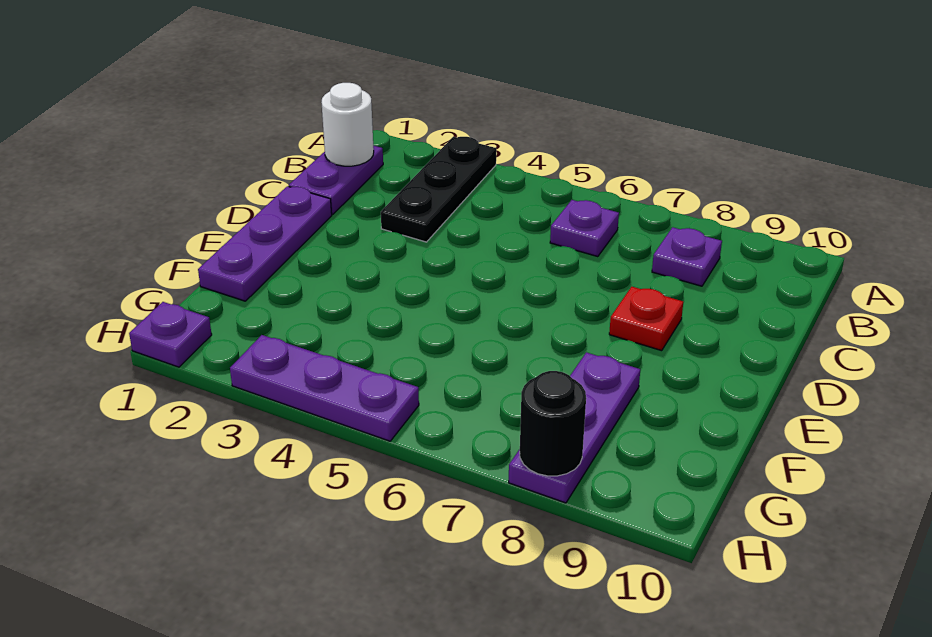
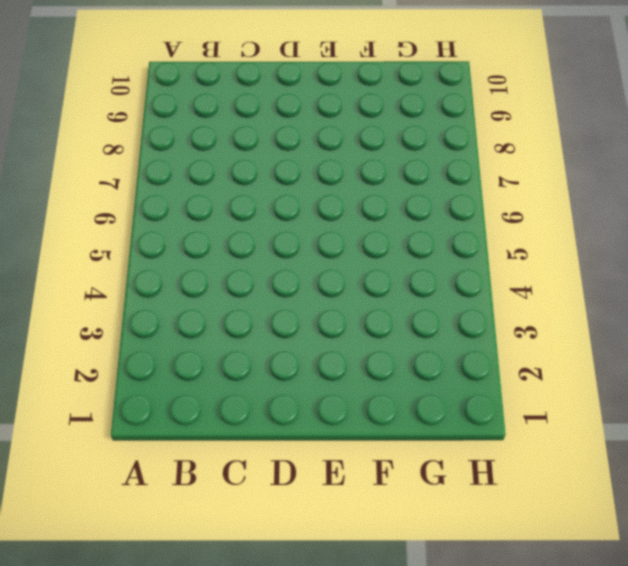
none -> black plate A3:C3 level 1
none -> purple plate B1:C1 level 1

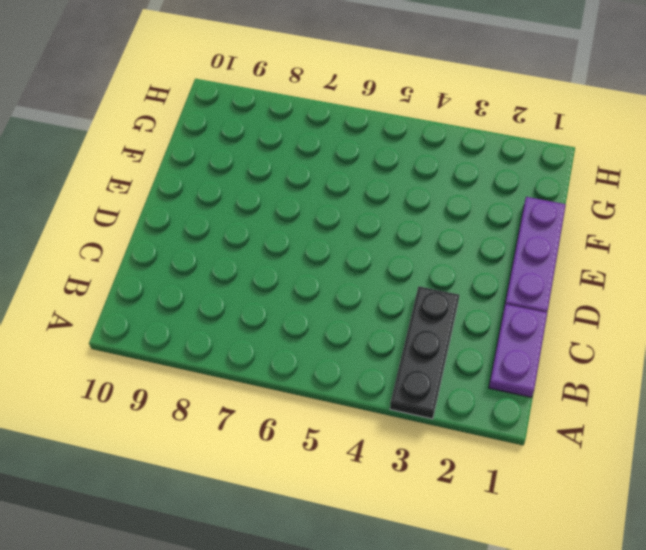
none -> purple plate B6 level 1
none -> purple plate B8 level 1

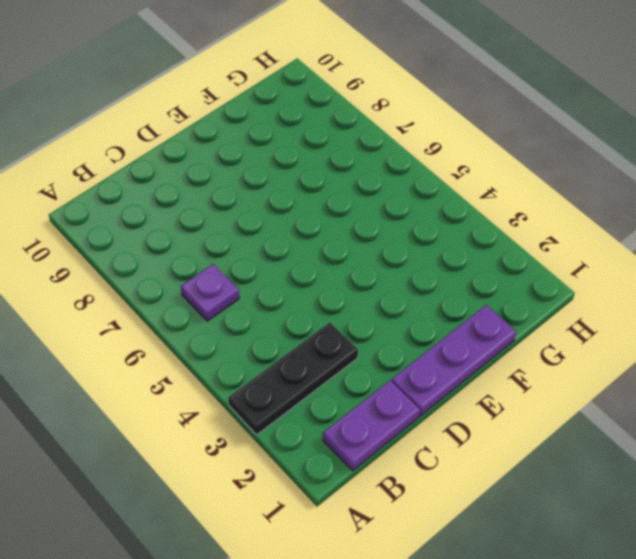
none -> purple plate B8 level 1
none -> red plate D8 level 1

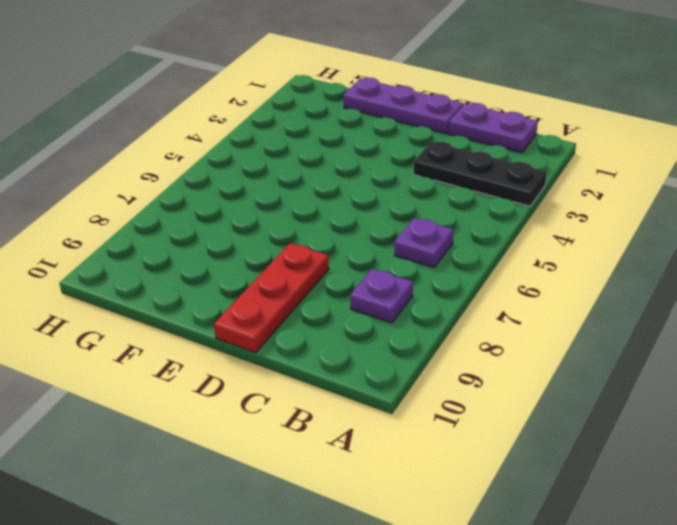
red plate D8:D10 level 1 -> red plate D8 level 1
none -> purple plate F8:H8 level 1
none -> purple plate H1 level 1

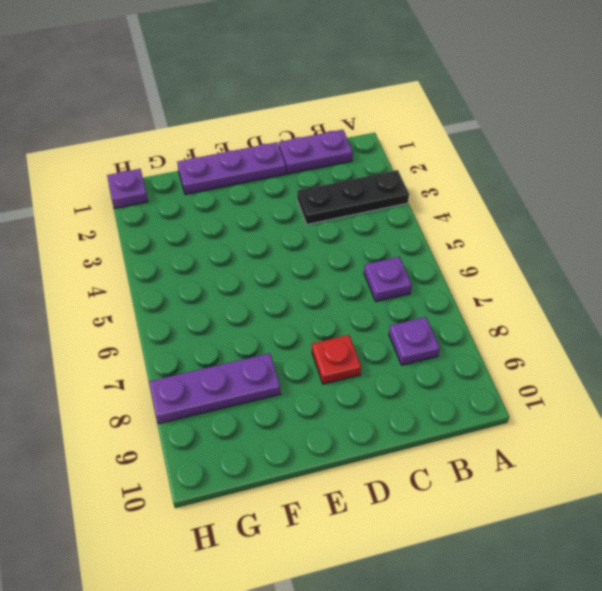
none -> purple plate H3:H5 level 1
none -> white round brick B1 level 2

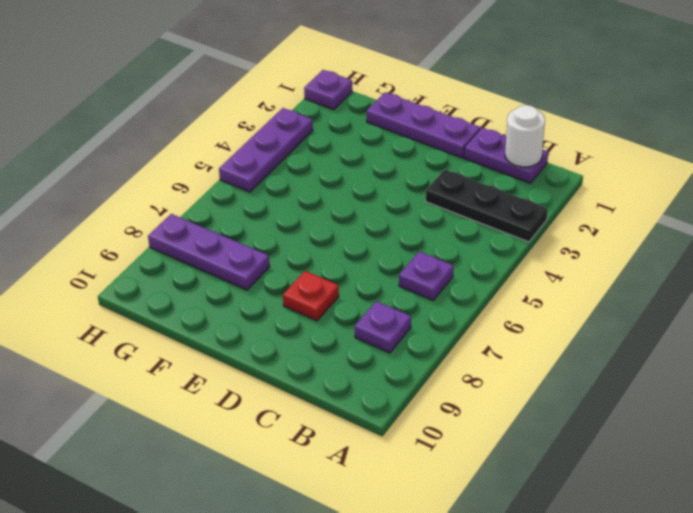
none -> black round brick H8 level 2

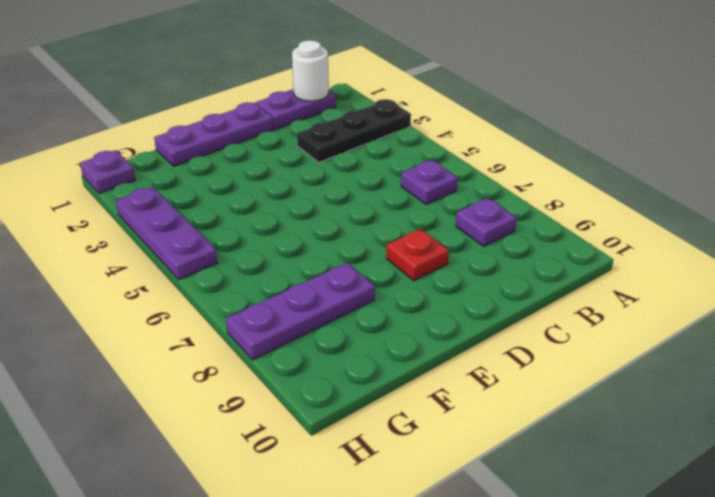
none -> black round brick H8 level 2

